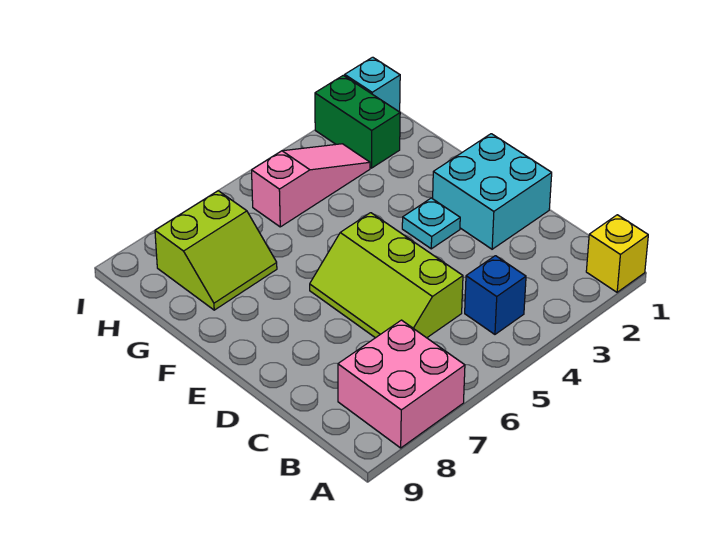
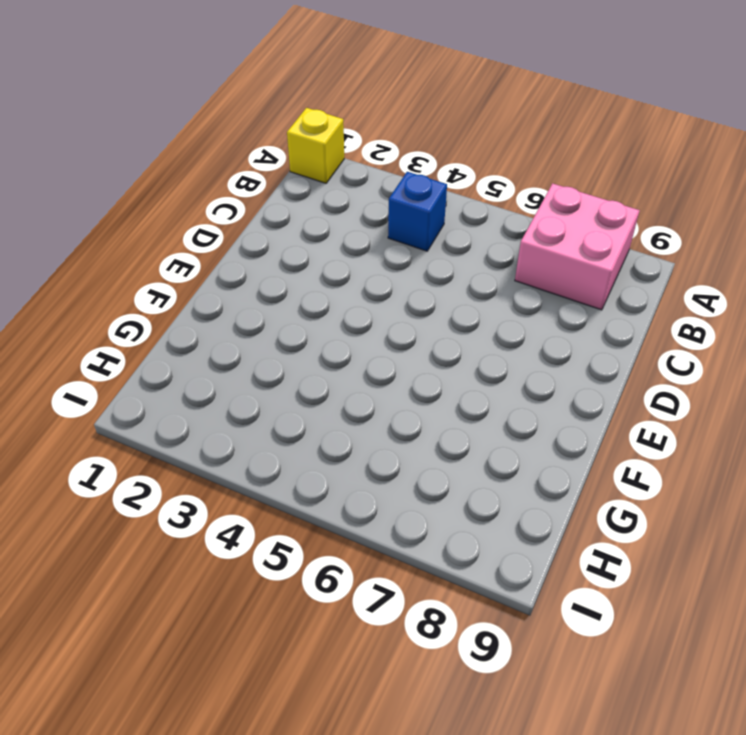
none -> lime slope C5:E6 level 1 top 5
none -> cyan brick D1:E2 level 1

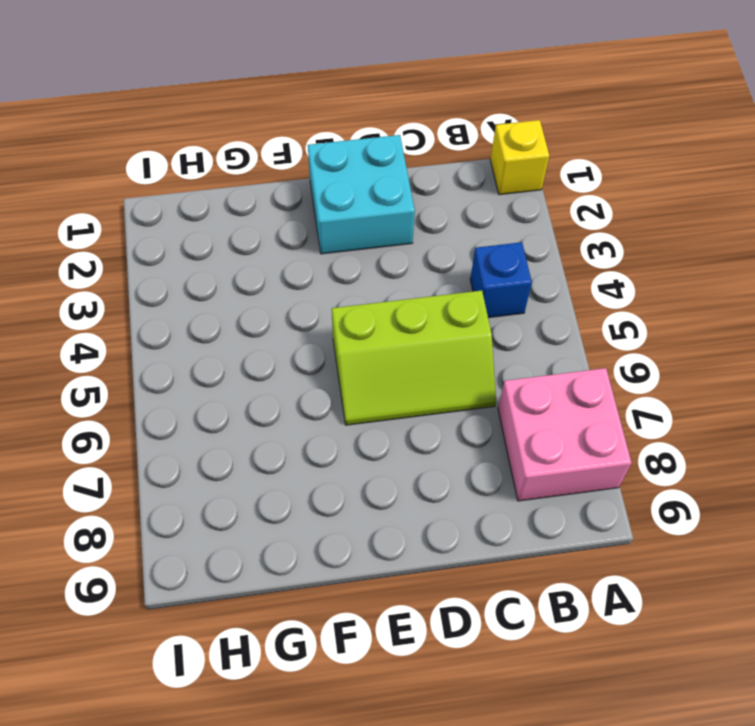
none -> cyan plate E3 level 1
none -> lime slope G7:H8 level 1 top H

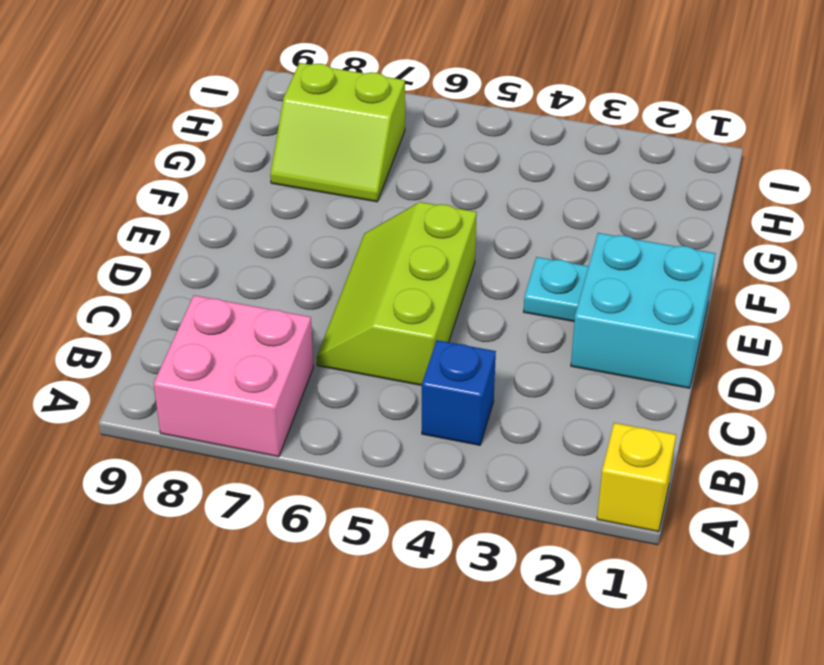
none -> green brick H2:I2 level 1
none -> pink slope H3:H5 level 1 top 5

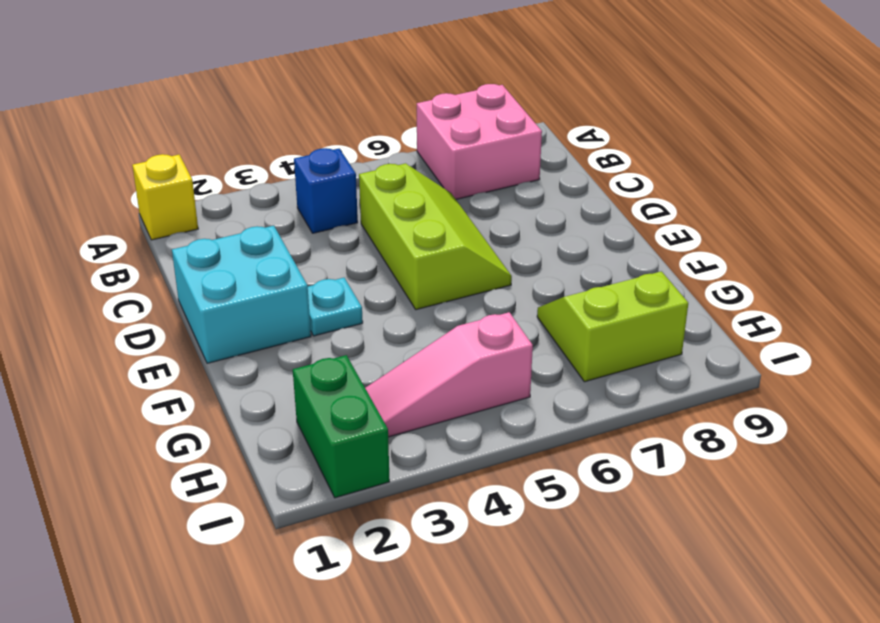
none -> cyan brick I1 level 1

